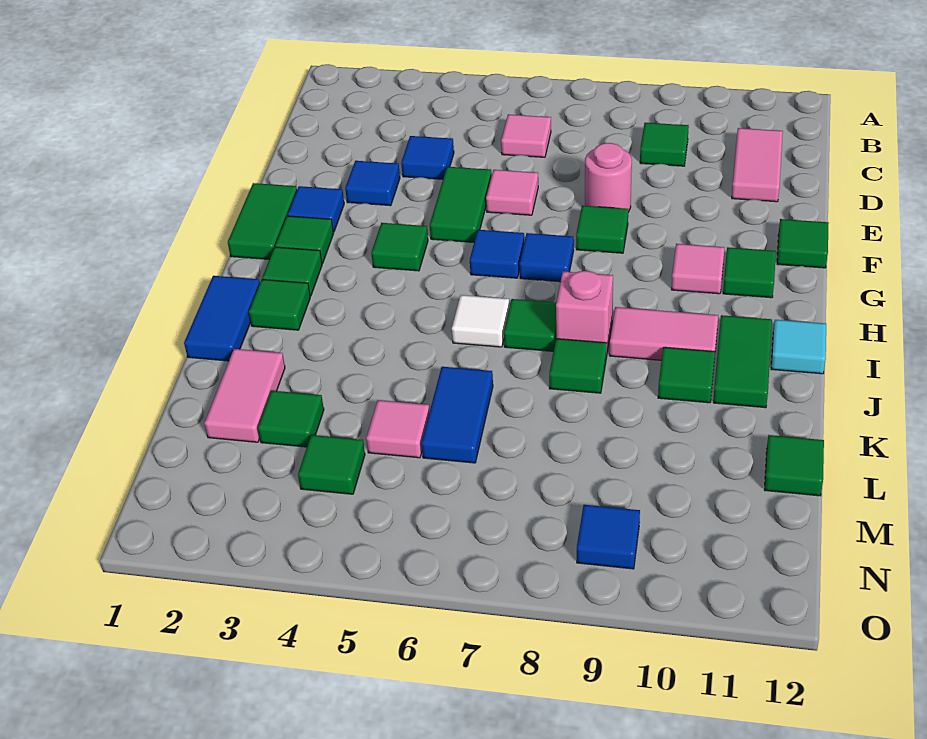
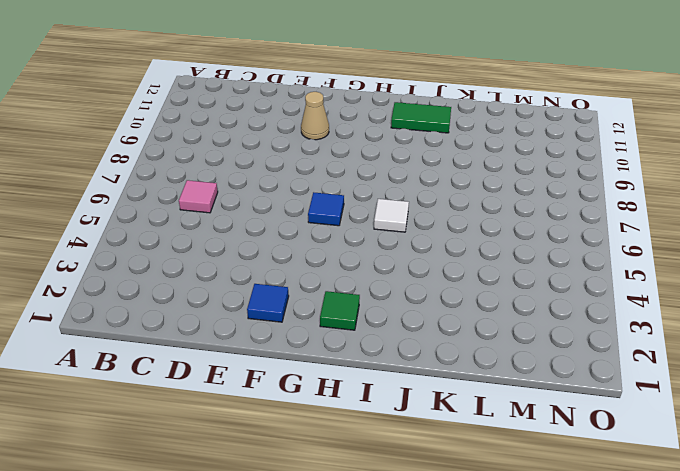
tan cone F10 level 1 -> none
none -> green tile C9 level 1
none -> pink tile C11:D11 level 1
none -> blue tile D4 level 1
none -> blue tile E3 level 1

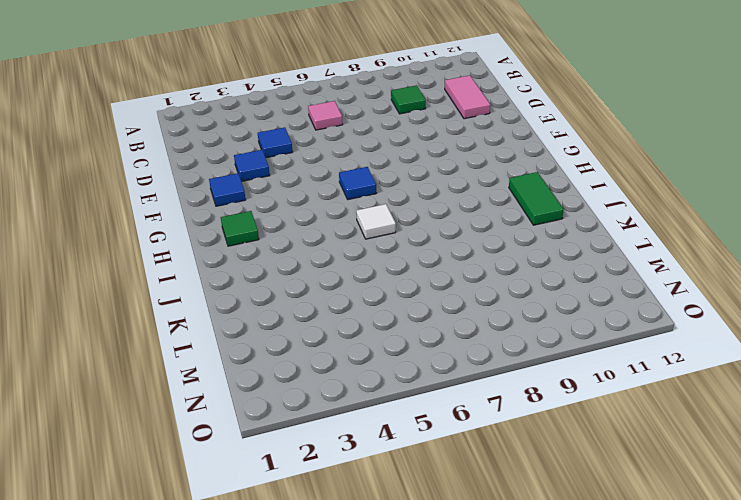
none -> green tile E5:F5 level 1
none -> pink tile E6 level 1
none -> pink round brick E8 level 1
none -> green tile F1:G1 level 1

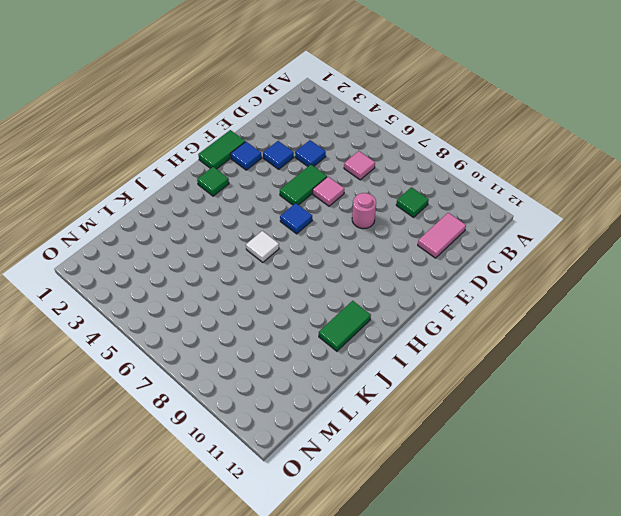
none -> green tile F8 level 1
none -> green tile F12 level 1
none -> green tile G2 level 1
none -> green tile G4 level 1

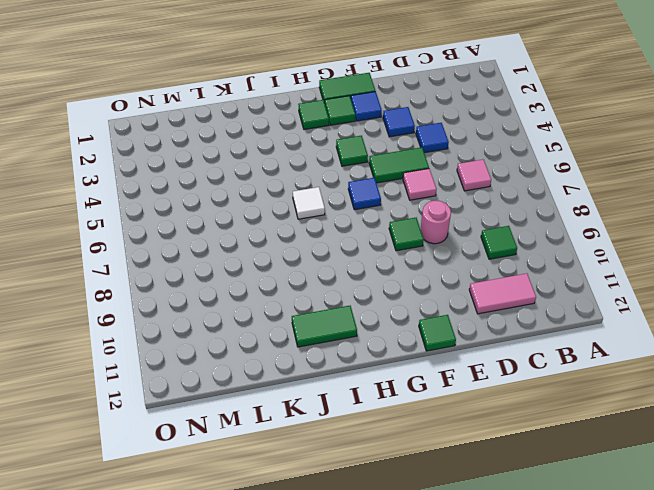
none -> blue tile G7 level 1
none -> pink tile G10 level 1
none -> green tile G11 level 1
none -> blue tile I1:J1 level 1

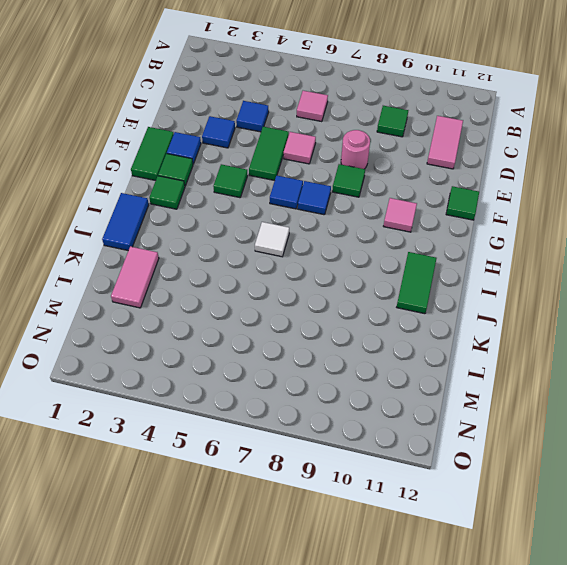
none -> green tile G11 level 1
none -> green tile I2 level 1
none -> green tile I7 level 1
none -> pink brick I8 level 1

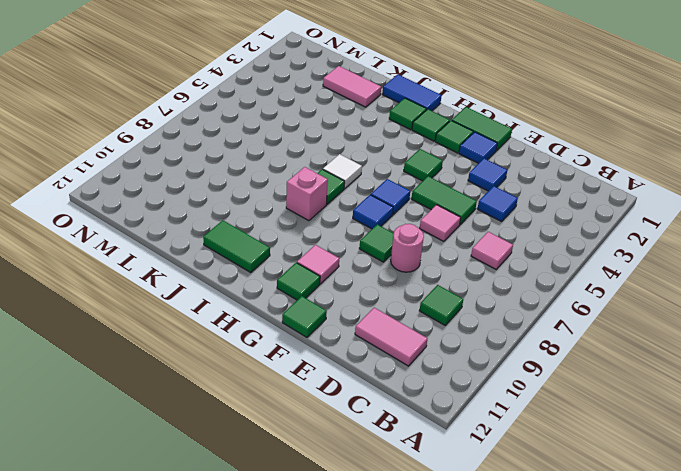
none -> pink tile I9:I10 level 1
none -> cyan tile I12 level 1
none -> green tile J8 level 1
none -> green tile J10 level 1

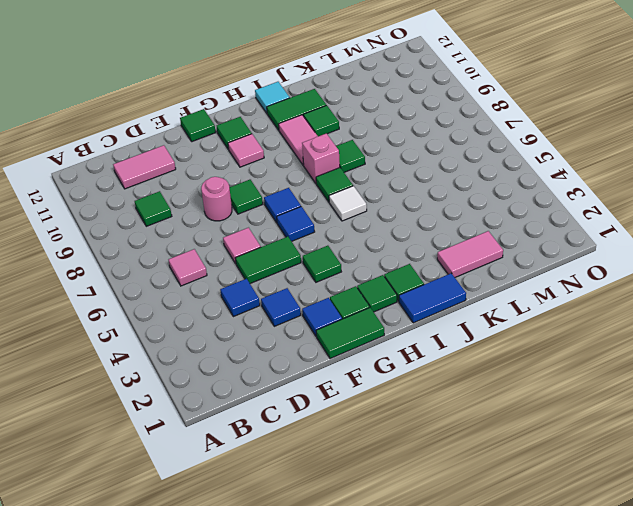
none -> blue tile K6:L6 level 1
none -> green tile L3 level 1
none -> pink tile L5 level 1
none -> green tile L12 level 1

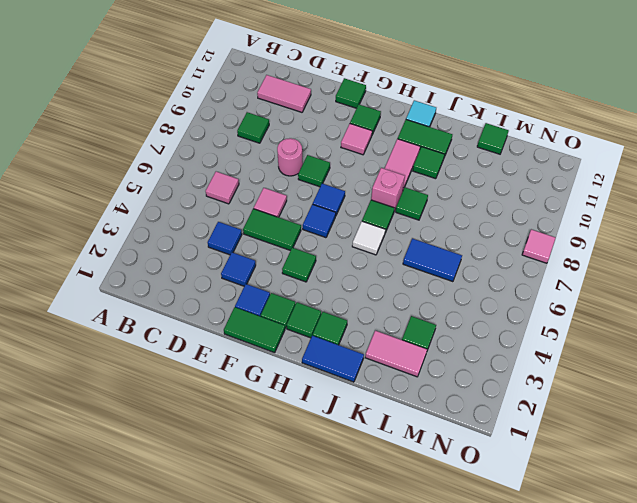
pink tile O8 level 1 -> pink tile L5 level 1
none -> green tile M4 level 1
none -> blue tile N9 level 1

